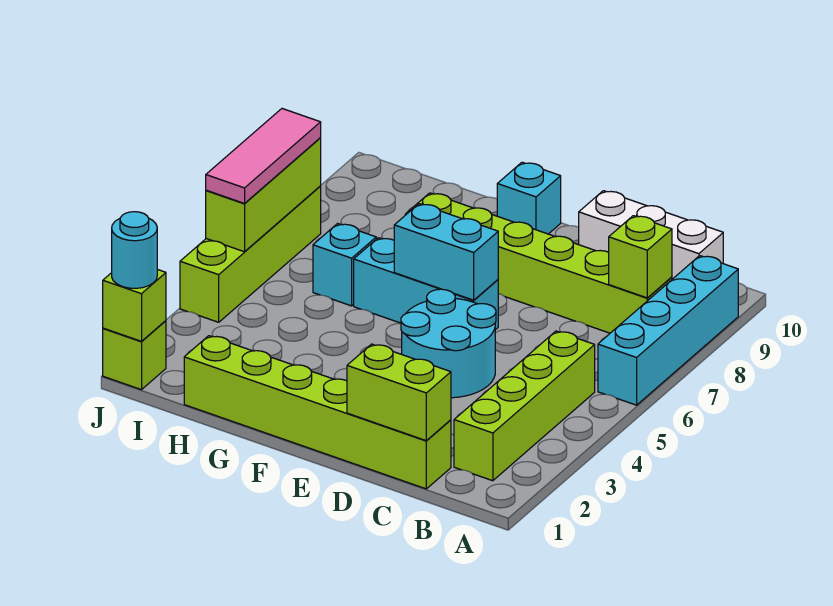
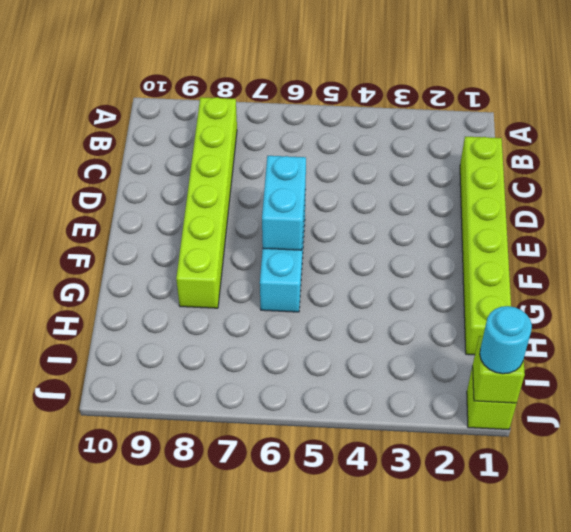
none -> cyan brick A6:A9 level 1
none -> lime brick B2:B5 level 1
none -> white brick B10:D10 level 1

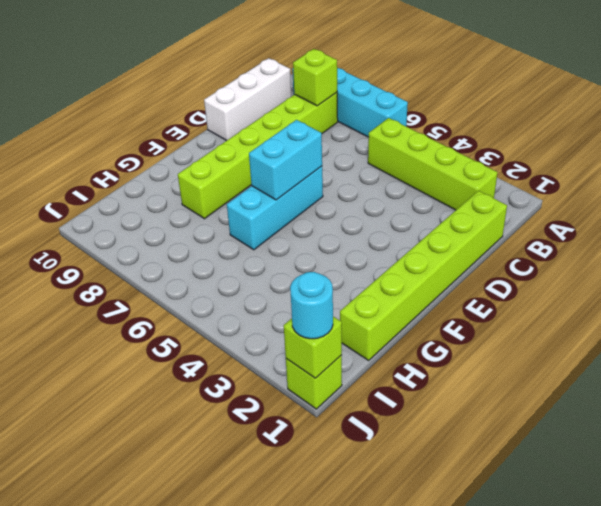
none -> cyan round brick D4:E5 level 1
none -> cyan brick F10 level 1
none -> cyan brick H6 level 1

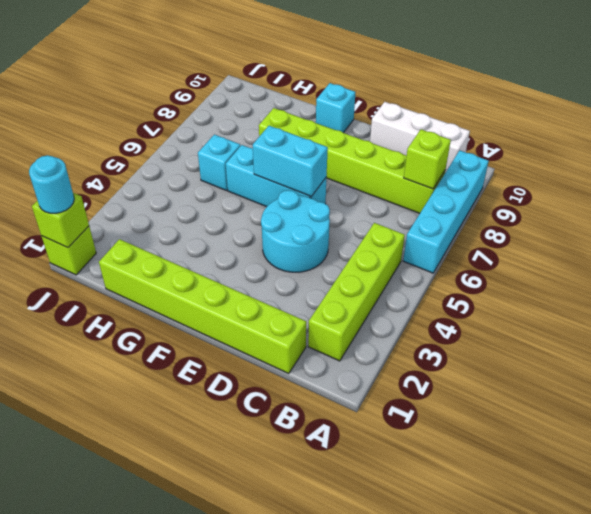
none -> lime brick J4:J7 level 1
none -> lime brick C1:D1 level 2
none -> lime brick J5:J7 level 2

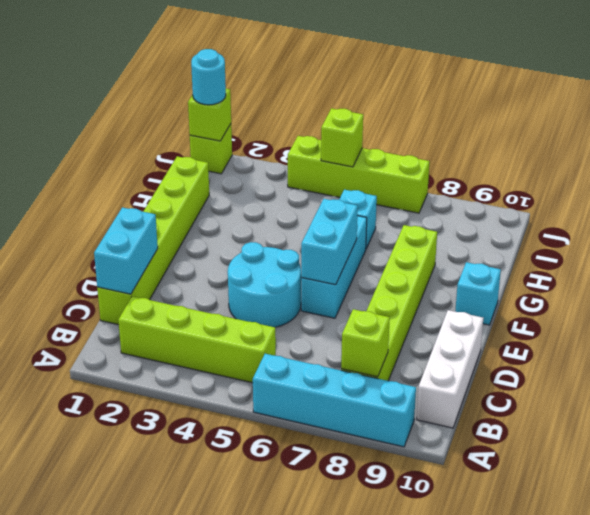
cyan brick C1:D1 level 2 -> lime brick C1:D1 level 2
lime brick J5 level 2 -> lime brick J5:J7 level 2
none -> pink tile J5:J7 level 3

